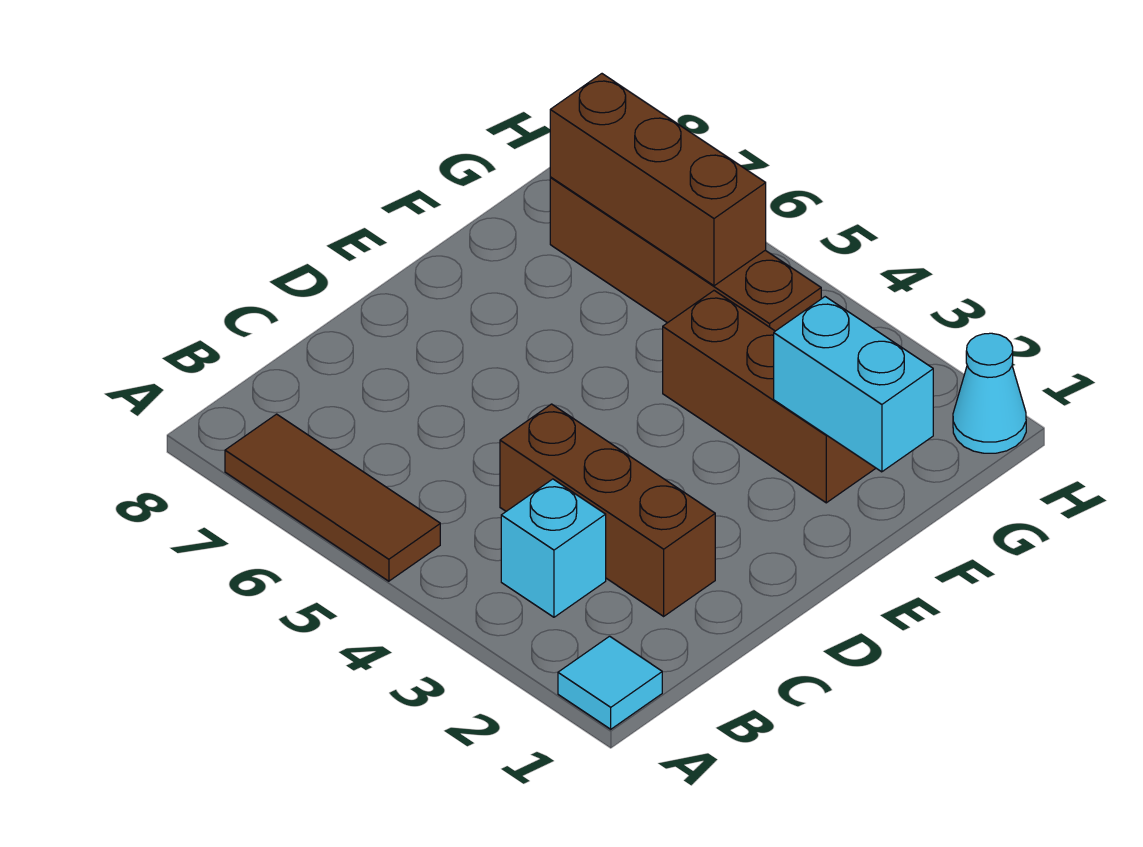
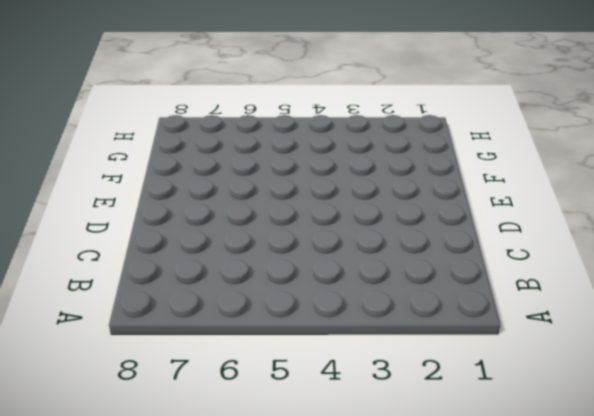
none -> cyan tile A1 level 1
none -> brown tile A5:A7 level 1

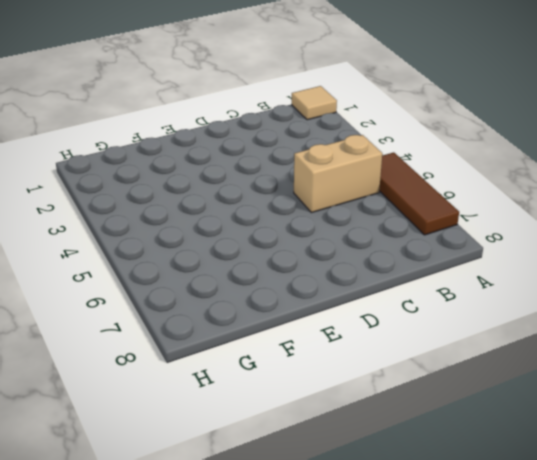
tan tile A1 level 1 -> cyan tile A1 level 1
tan brick B5:C5 level 1 -> none
none -> cyan brick B3 level 1
none -> brown brick C2:C4 level 1

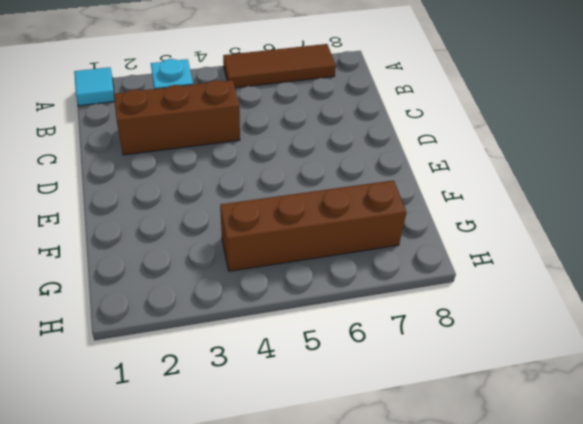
none -> brown brick F2:F4 level 1
none -> cyan cone H1 level 1

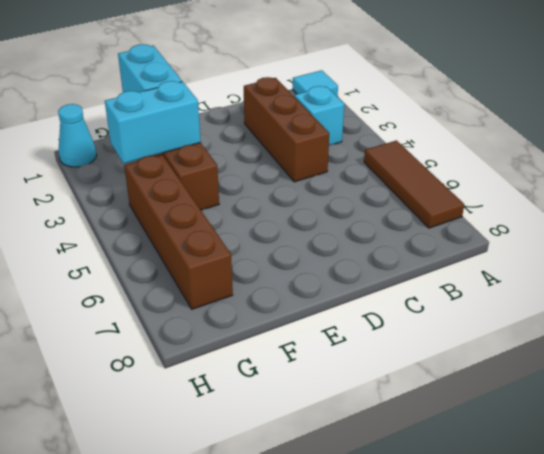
cyan brick F3:G3 level 2 -> none
none -> brown brick G5:G7 level 2

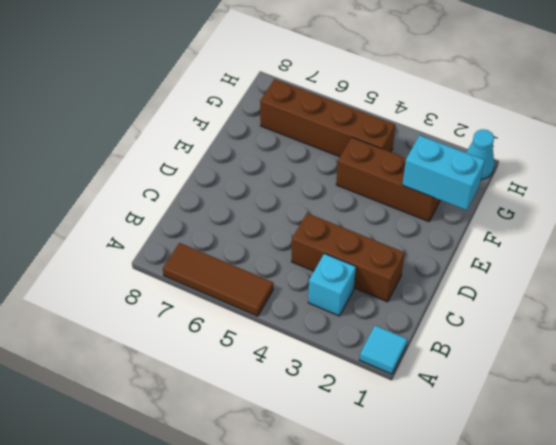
none -> brown brick G5:G7 level 2

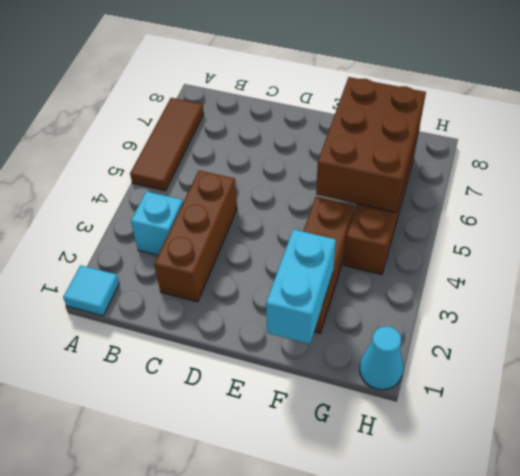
brown brick F5:G7 level 2 -> brown brick G5:G7 level 2

